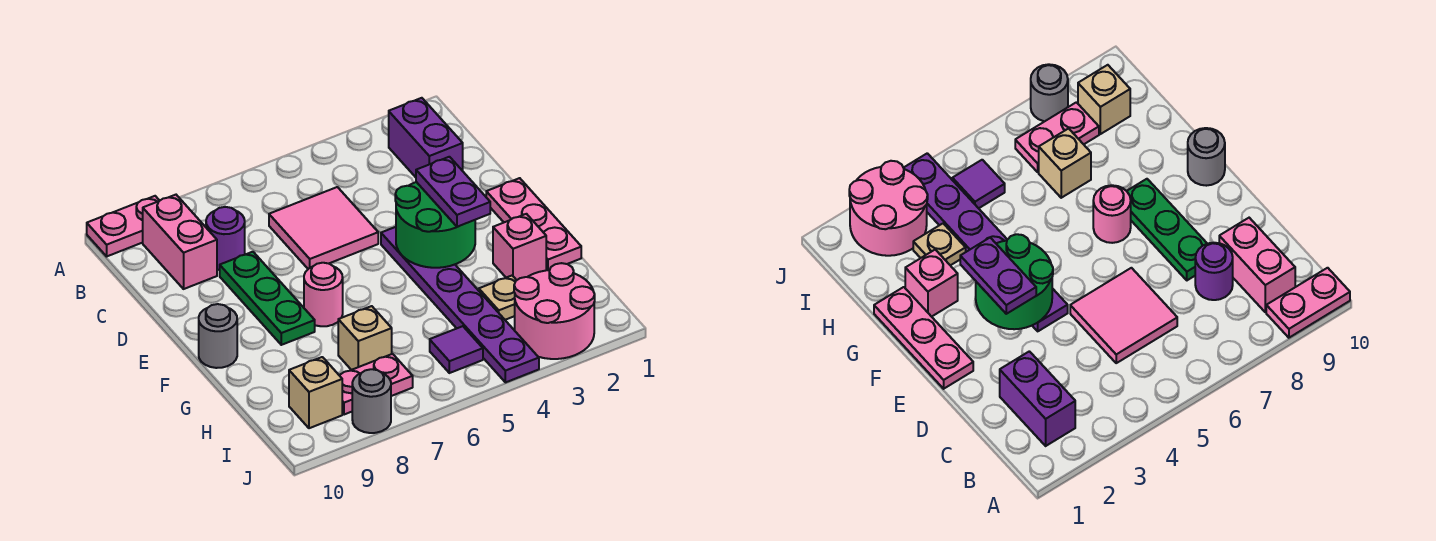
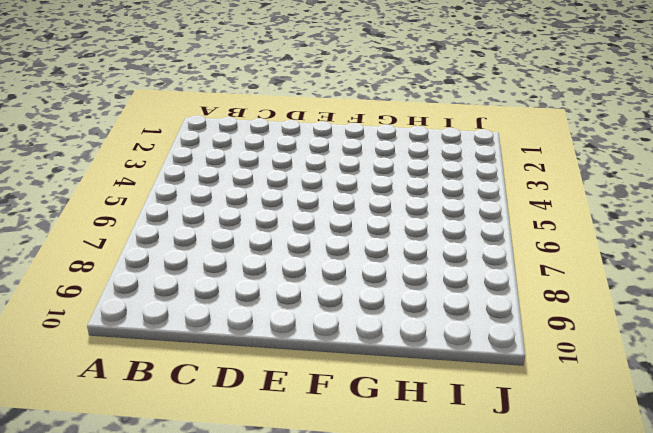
none -> pink plate A9:A10 level 1
none -> purple brick B2:C2 level 1
none -> pink brick B9:C9 level 1

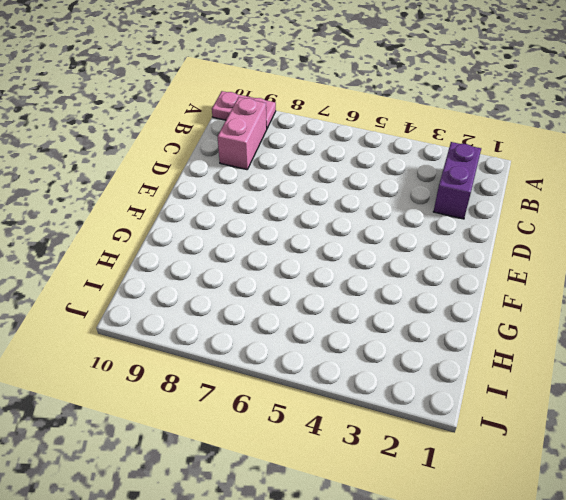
none -> pink tile C5:D6 level 1
none -> purple round brick C8 level 1
none -> green plate D8:F8 level 1

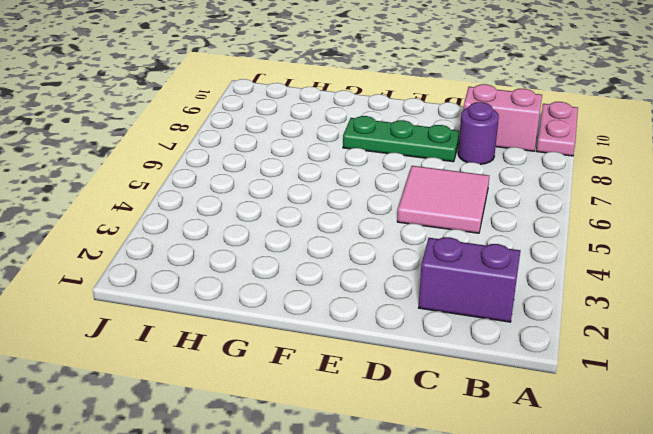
none -> pink plate E1:G1 level 1
none -> purple plate E4:J4 level 1
none -> pink round brick F7 level 1

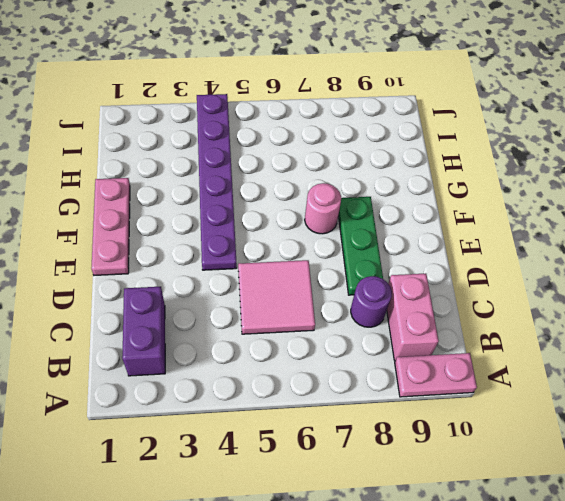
none -> grey round brick F10 level 1
none -> pink brick G2 level 1
none -> tan plate H3 level 1

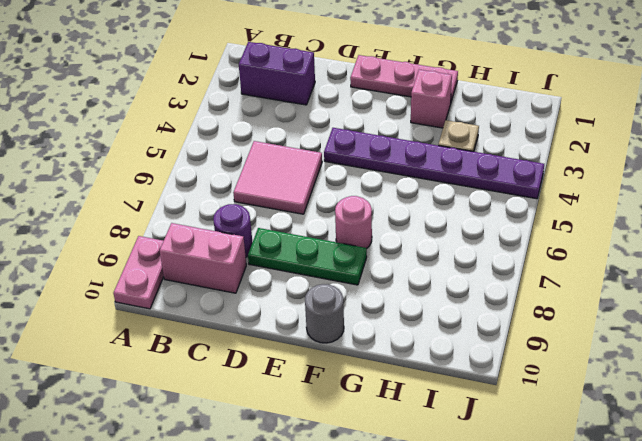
none -> tan brick H7 level 1
none -> pink round brick I2:J3 level 1
none -> purple tile I5 level 1

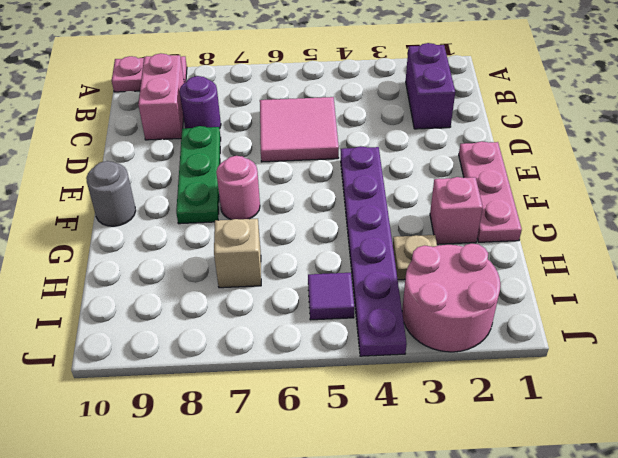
none -> pink plate I7:I8 level 1
none -> tan brick I9 level 1
none -> grey round brick J8 level 1

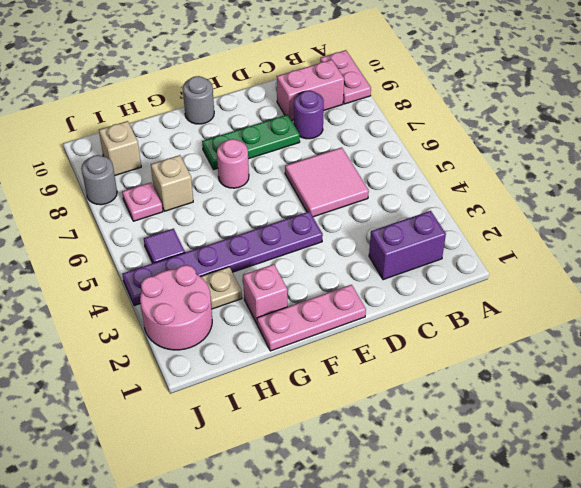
pink plate I7 level 1 -> pink plate I7:I8 level 1
none -> green round brick E3:F4 level 2
none -> purple plate E3:F3 level 3

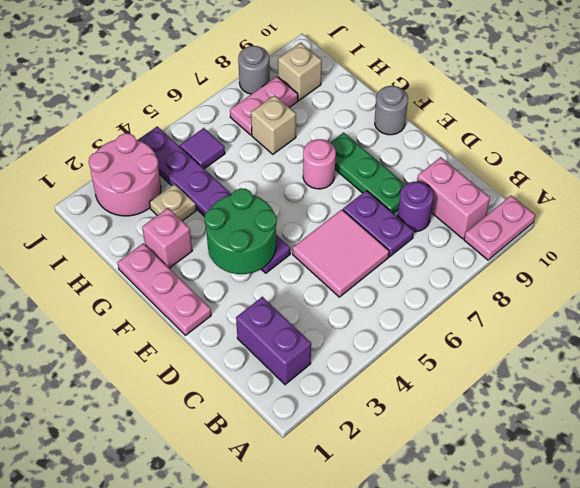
purple plate C7:D7 level 1 -> purple plate E3:F3 level 3

